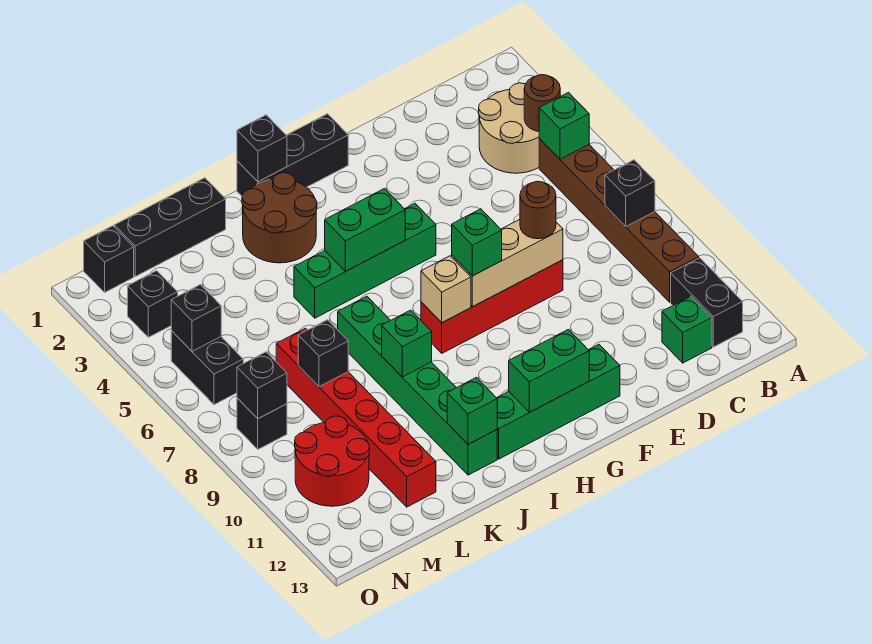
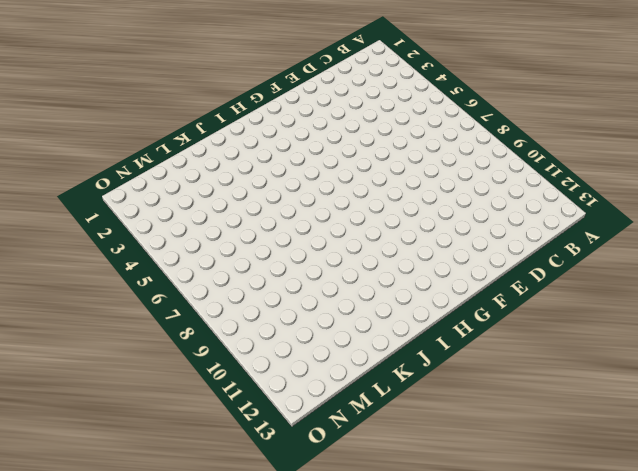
none -> tan round brick B3:C4 level 1
none -> brown brick B5:B10 level 1
none -> black brick B11:B12 level 1
none -> green brick C12 level 1

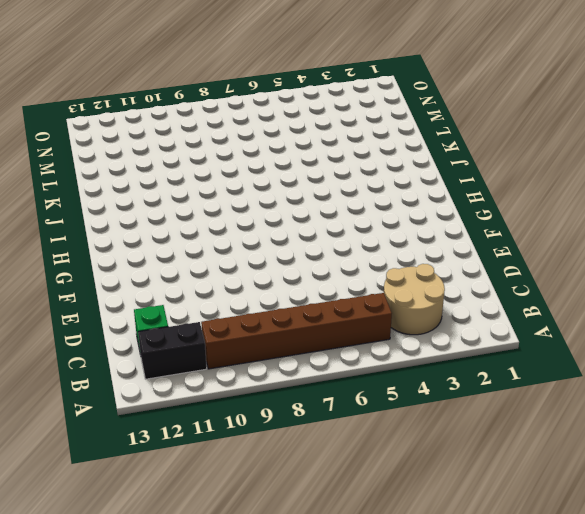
none -> red brick E8:H8 level 1
none -> green brick F12:I12 level 1
none -> black brick G1:I1 level 1
none -> green brick G5:J5 level 1

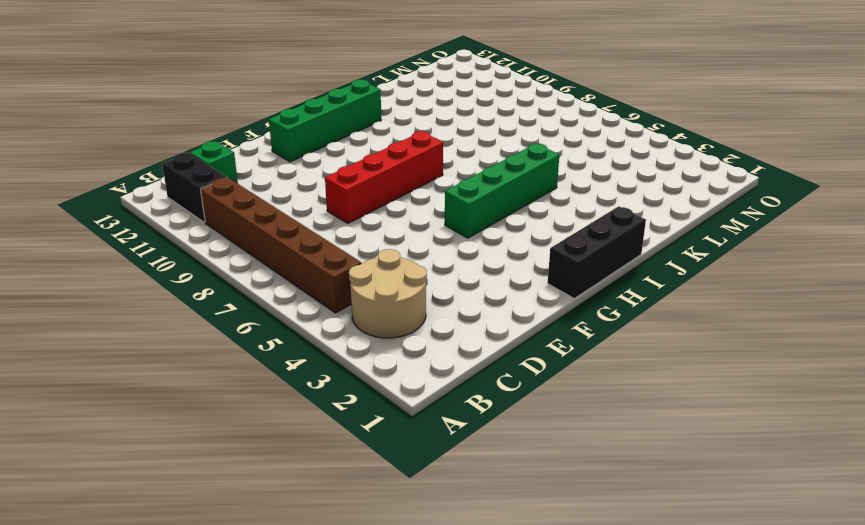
none -> brown round brick I2:J3 level 1
none -> green brick J7:J12 level 1
none -> black brick K1:M1 level 1
none -> red brick L7:L12 level 1

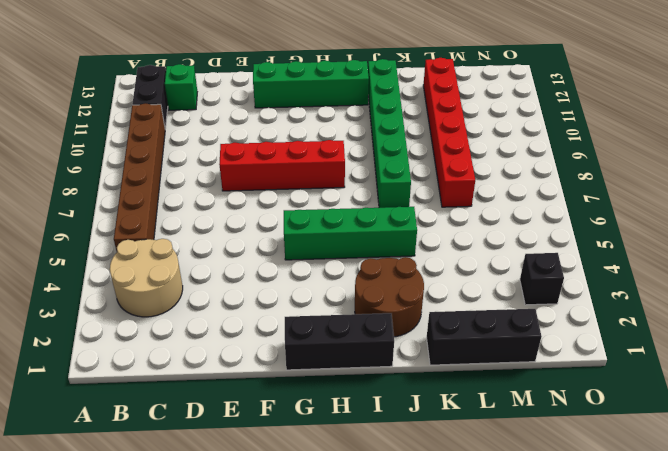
none -> red round brick M10:N11 level 1
none -> black brick N1 level 1
none -> black brick N5:N6 level 1
none -> black brick N8 level 1

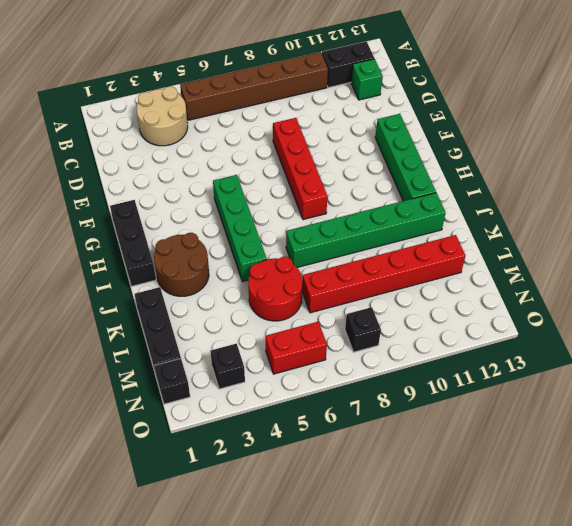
red round brick K5:L6 level 1 -> red round brick M10:N11 level 1
red brick N5:N6 level 1 -> black brick N5:N6 level 1
none -> brown round brick B4 level 2
none -> green brick B5 level 2
none -> black brick B8 level 2
none -> tan brick E8:G8 level 2

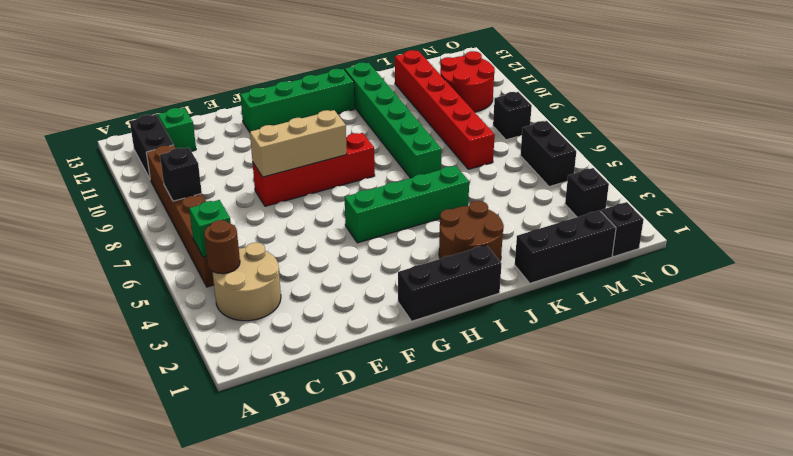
none -> green brick G12:H12 level 2
none -> green brick H5:I5 level 2
none -> tan brick H8 level 2
none -> black brick I1 level 2

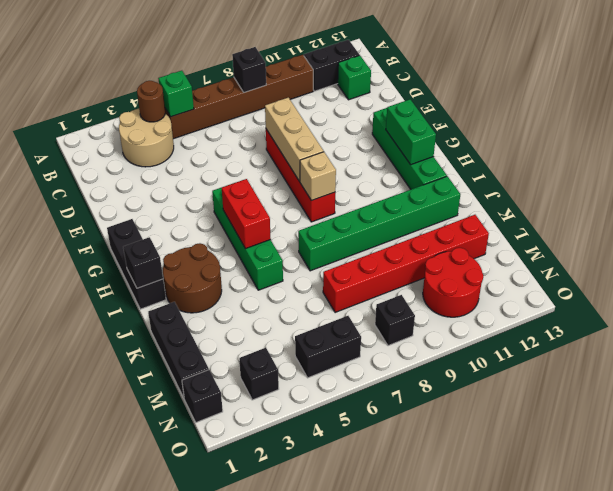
red brick H5:I5 level 2 -> green brick H5:I5 level 2
none -> green brick J9 level 2
none -> green brick J12 level 2
none -> black brick L8 level 2
none -> black brick N5 level 2

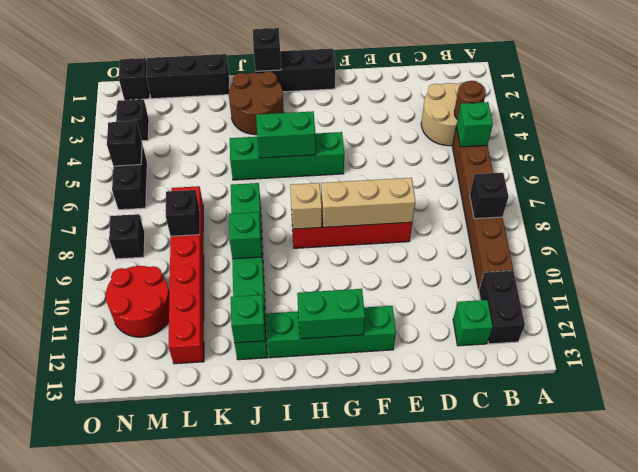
none -> black brick N8 level 2
none -> brown round brick E8 level 3
none -> green brick G8 level 3

